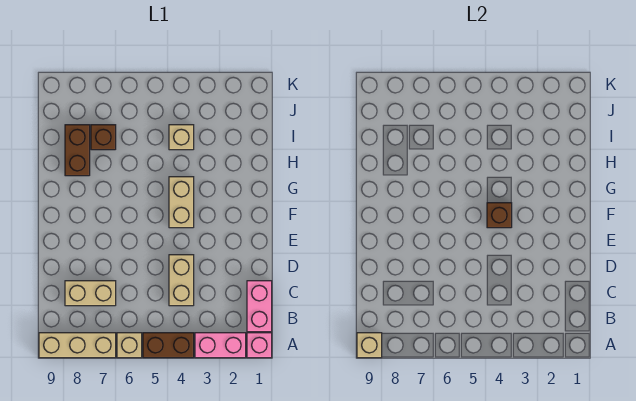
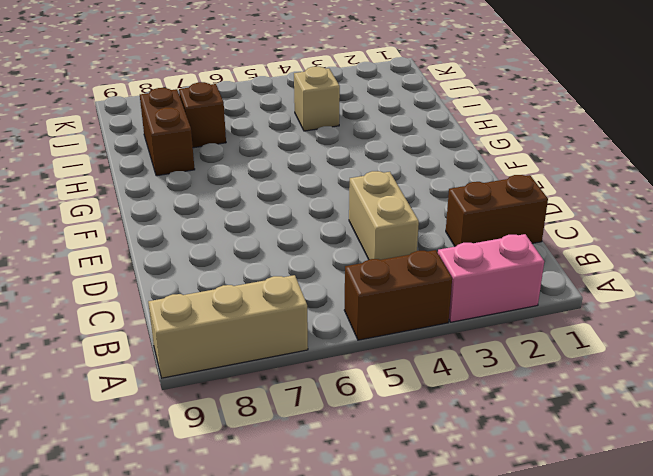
brown brick C1:C2 level 1 -> pink brick B1:C1 level 1
none -> pink brick A1 level 1
none -> tan brick A6 level 1
none -> tan brick C7:C8 level 1

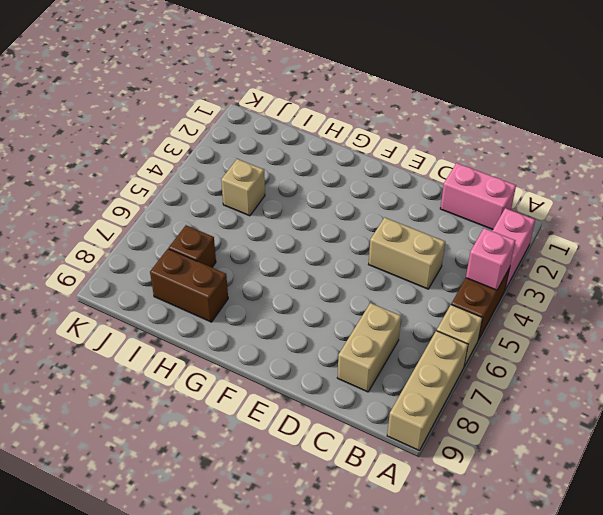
pink brick A4 level 2 -> pink brick A1 level 1
none -> tan brick F4:G4 level 1
none -> tan brick A9 level 2
none -> brown brick F4 level 2

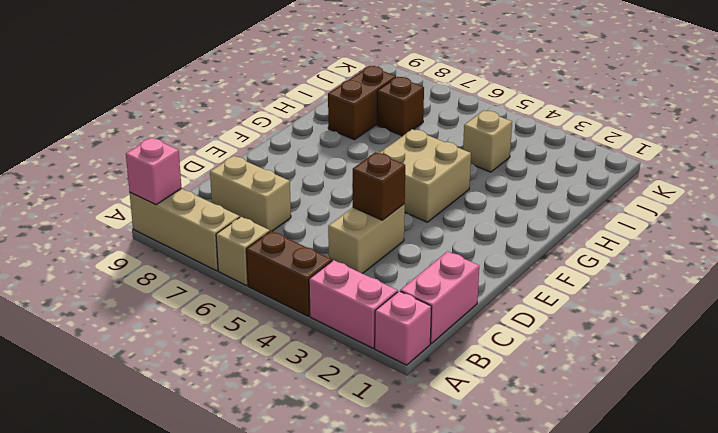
pink brick A9 level 2 -> tan brick A9 level 2
brown brick D4 level 2 -> brown brick F4 level 2
tan brick F4:G5 level 1 -> tan brick F4:G4 level 1

